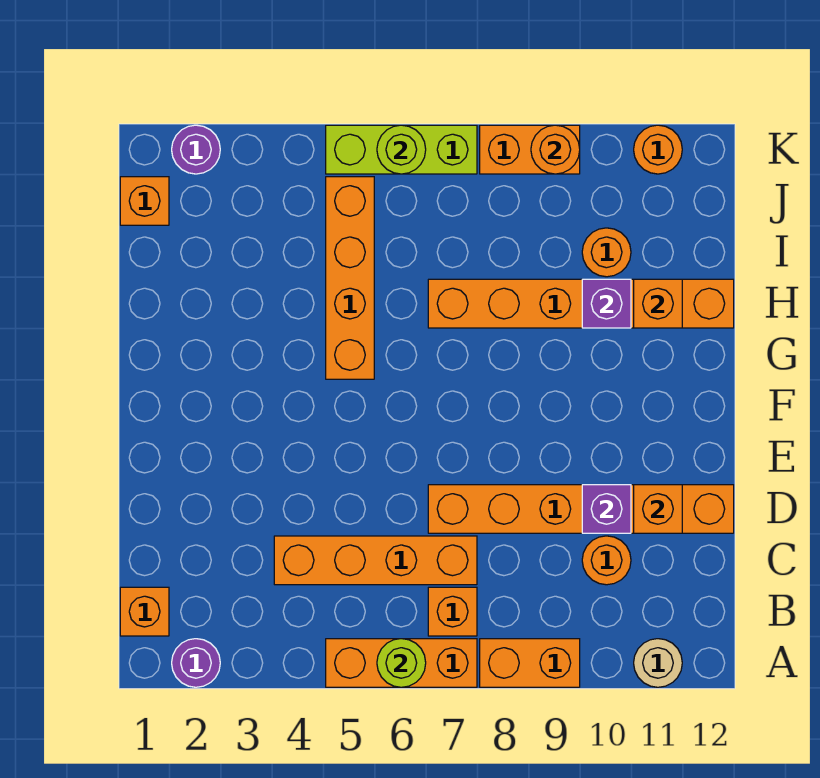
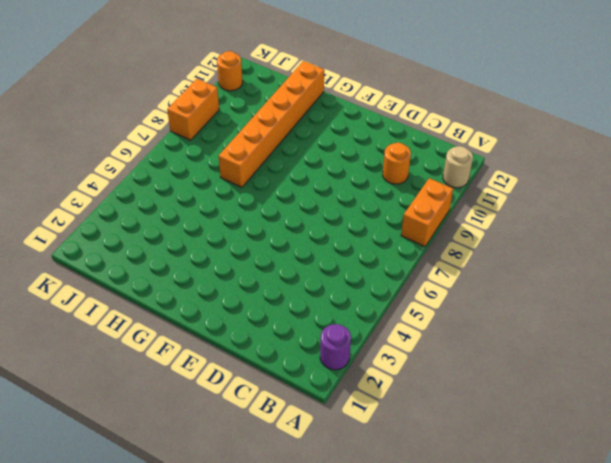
none -> orange brick A5:A7 level 1
none -> orange brick B1 level 1
none -> orange brick B7 level 1

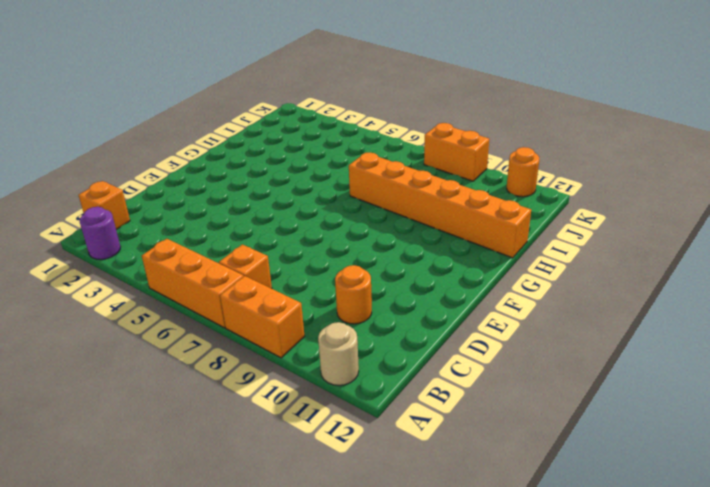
none -> orange brick C4:C7 level 1
none -> orange brick D7:D12 level 1
none -> orange brick G5:J5 level 1

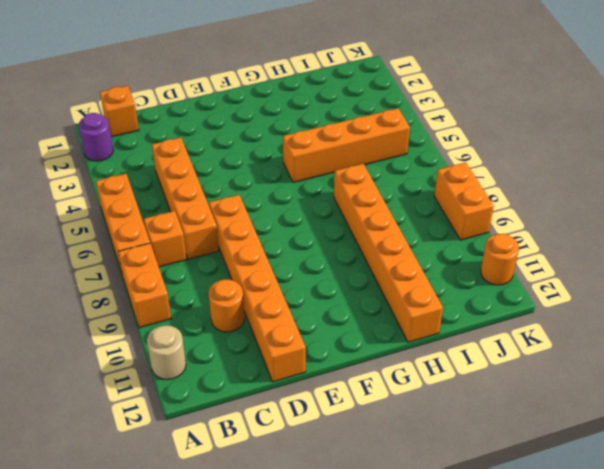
none -> orange round brick I10 level 1
none -> orange brick J1 level 1
none -> purple round brick K2 level 1

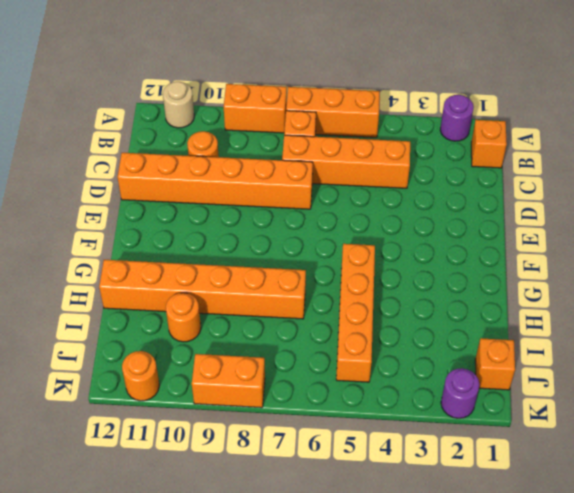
none -> lime brick K5:K7 level 1
none -> lime round brick A6 level 2
none -> purple brick D10 level 2

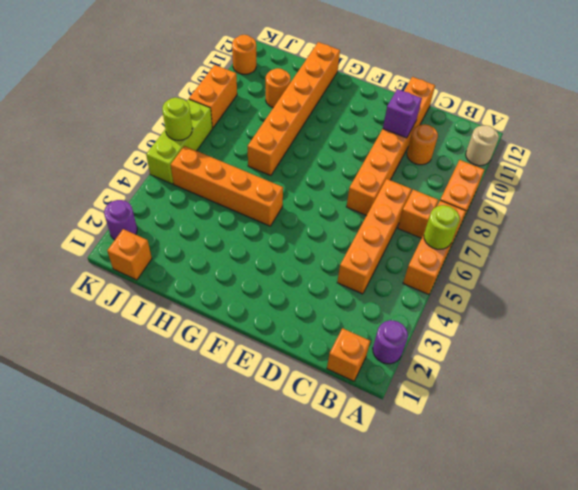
none -> orange brick D11 level 2
none -> purple brick H10 level 2
none -> orange brick H11 level 2

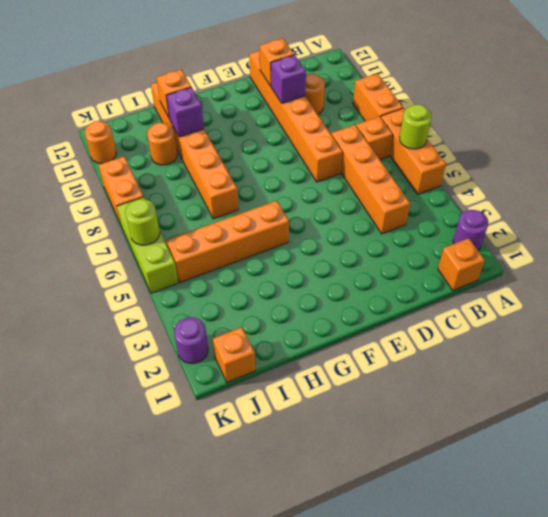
none -> tan round brick A11 level 1
none -> orange round brick K9 level 2

